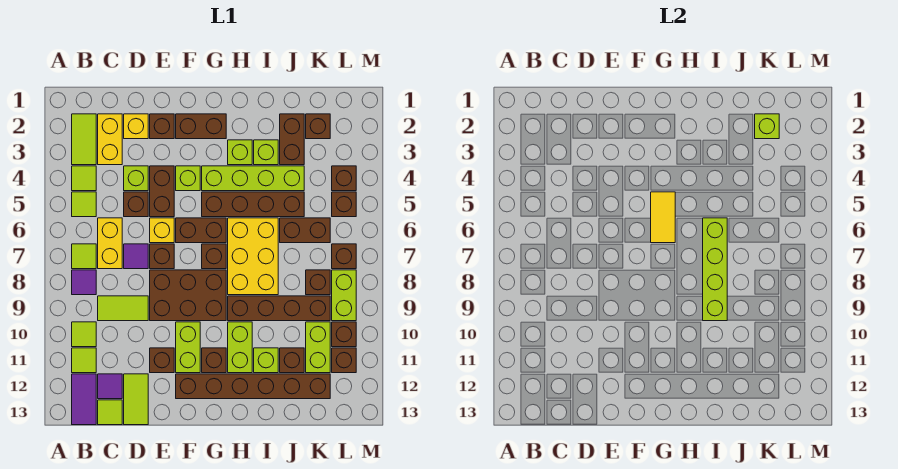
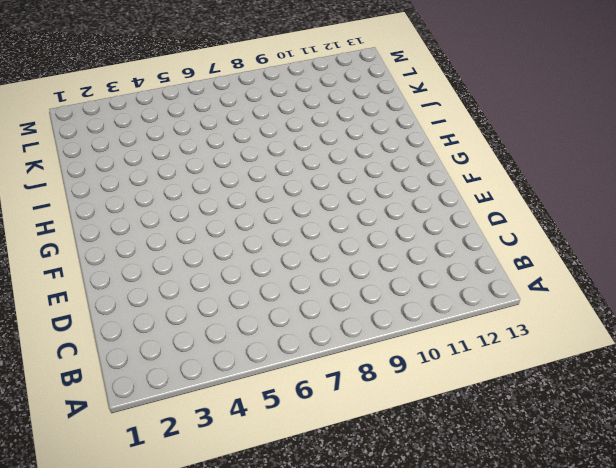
none -> lime tile B2:B3 level 1
none -> lime tile B4 level 1
none -> lime tile B5 level 1
none -> lime tile B7 level 1

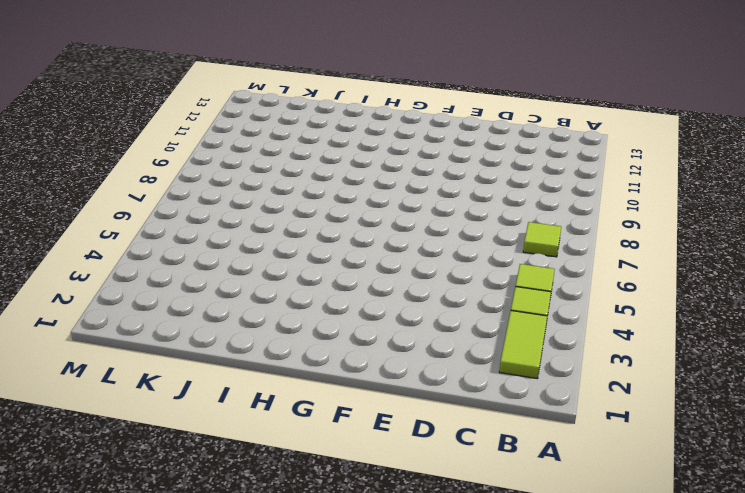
none -> purple tile B8 level 1
none -> lime tile B10 level 1
none -> lime tile B11 level 1
none -> purple tile B12:B13 level 1

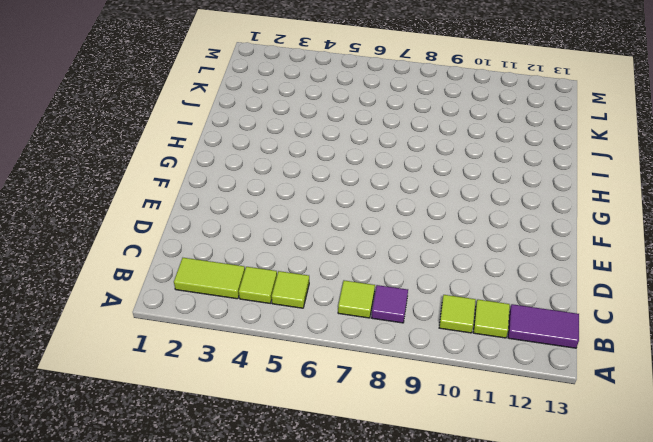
none -> yellow brick C2:C3 level 1
none -> yellow brick C6:C7 level 1
none -> lime tile C9:D9 level 1
none -> purple tile C12 level 1

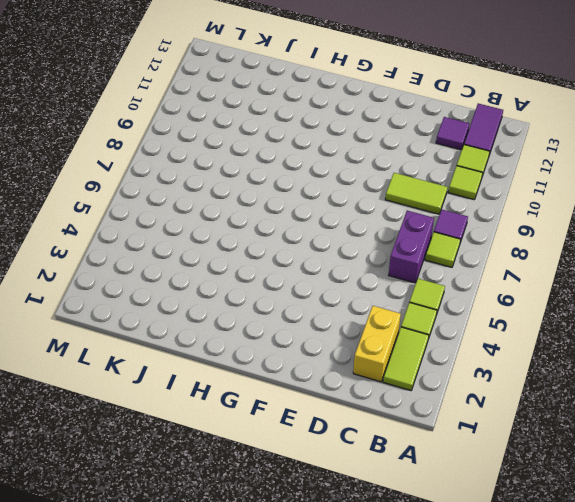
purple brick C6:C7 level 1 -> yellow brick C6:C7 level 1
none -> lime tile C13 level 1
none -> yellow brick D2 level 1
none -> lime brick D4 level 1
none -> brown brick D5 level 1

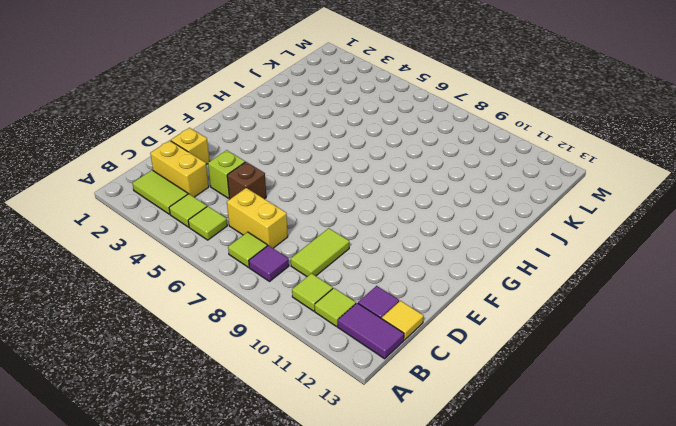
yellow tile C13 level 1 -> lime tile C13 level 1
none -> purple tile D7 level 1
none -> lime tile D12:D13 level 1
none -> brown brick E2 level 1
none -> brown brick E4:E5 level 1

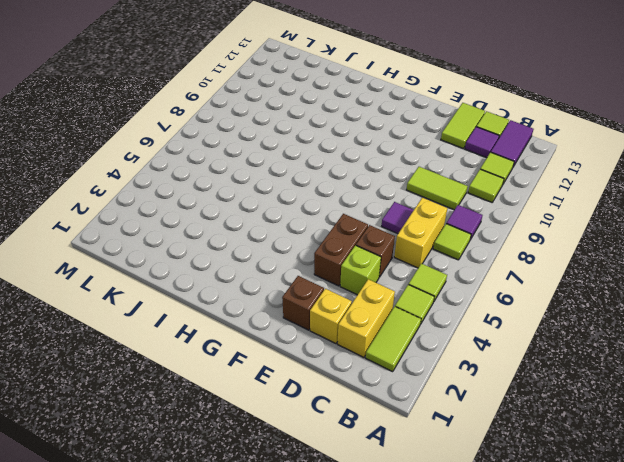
none -> yellow brick E6 level 1
none -> brown brick E7 level 1
none -> brown brick E8:G9 level 1
none -> brown brick E11 level 1

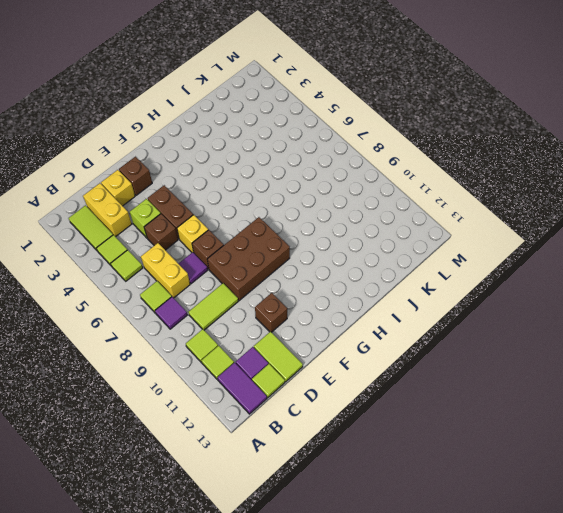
none -> brown brick F2:G2 level 1
none -> lime brick F4 level 1
none -> brown brick F6:G6 level 1
none -> lime brick F10:F11 level 1

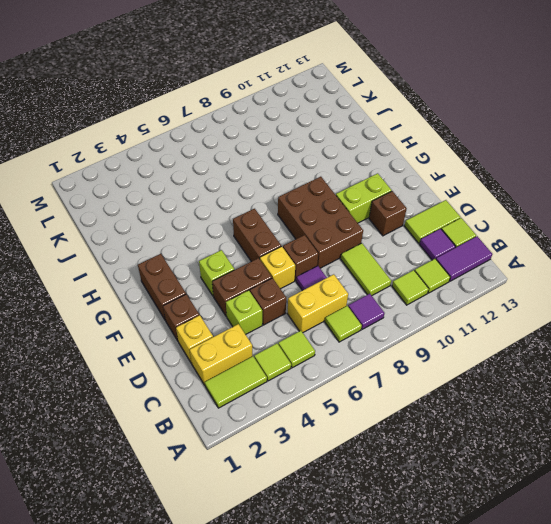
none -> brown brick F12:K12 level 1
none -> lime brick G4:J4 level 1
none -> brown brick G5:J5 level 1
none -> brown brick G7 level 1

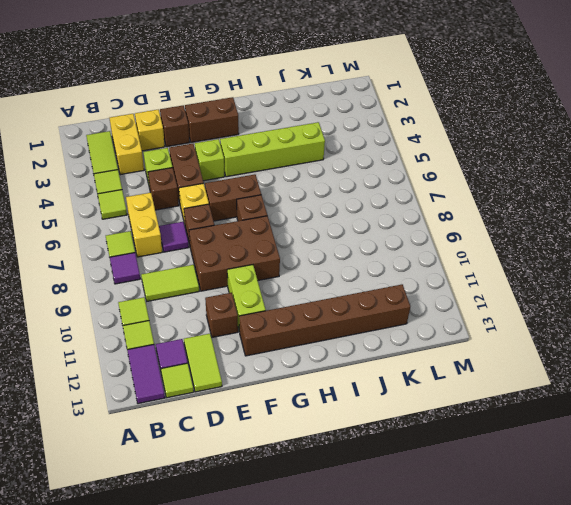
none -> brown brick G5:J5 level 1
none -> brown brick G11 level 1
none -> lime brick H3 level 1
none -> yellow brick H6:I8 level 1

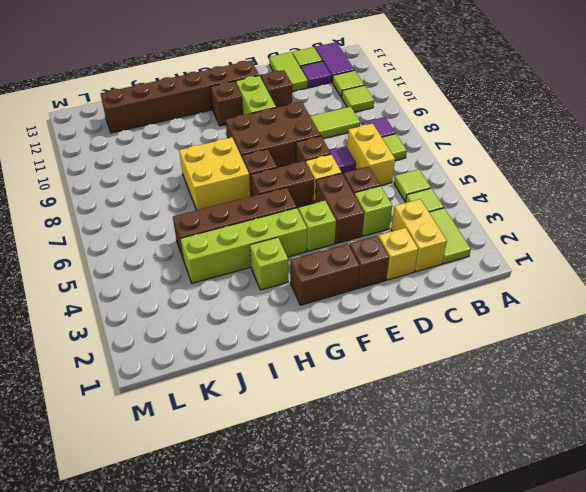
yellow brick H7:I8 level 1 -> yellow brick H6:I8 level 1
none -> brown brick H9:K9 level 1
none -> lime brick H10:H11 level 1
none -> lime brick I3 level 1
none -> lime brick I11 level 1

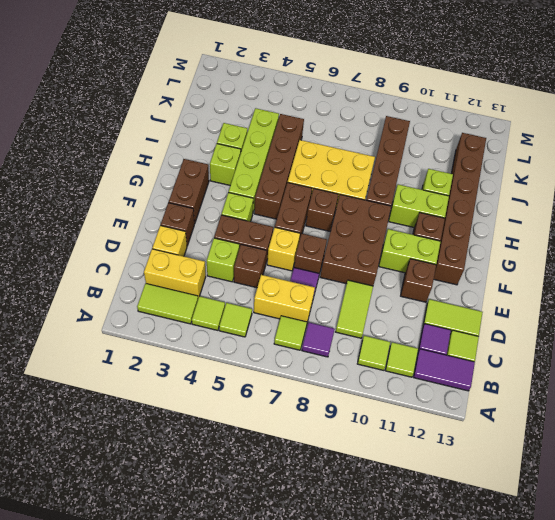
none -> brown brick J2:J3 level 1
none -> brown brick J6:K6 level 1
none -> brown brick J11 level 1
none -> brown brick K2 level 1

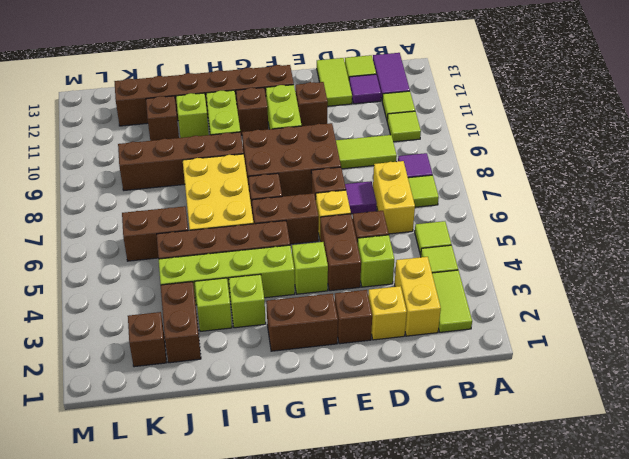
none -> brown brick K8 level 1
none -> lime brick K10:K11 level 1
none -> brown brick L4 level 1
none -> brown brick L5 level 1

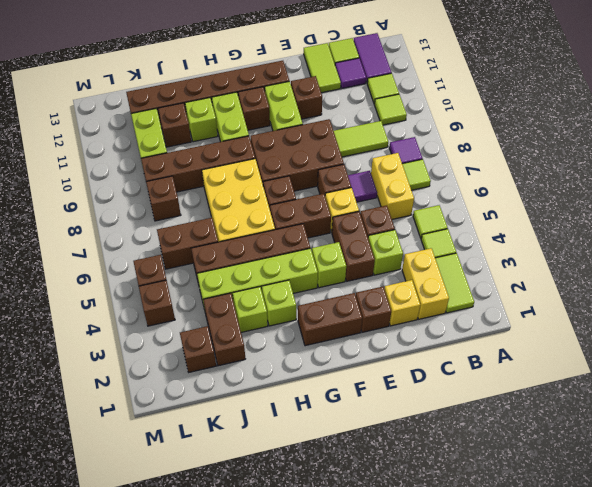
none -> brown brick L7 level 1
none -> lime brick L8:L9 level 1
none -> brown brick L10 level 1
none -> brown brick L11 level 1

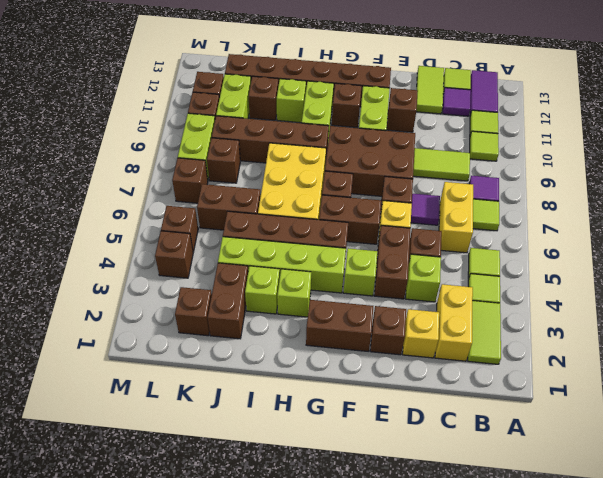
none -> yellow tile G5:G6 level 2
none -> lime brick I6:I9 level 2
none -> lime brick K2 level 2

